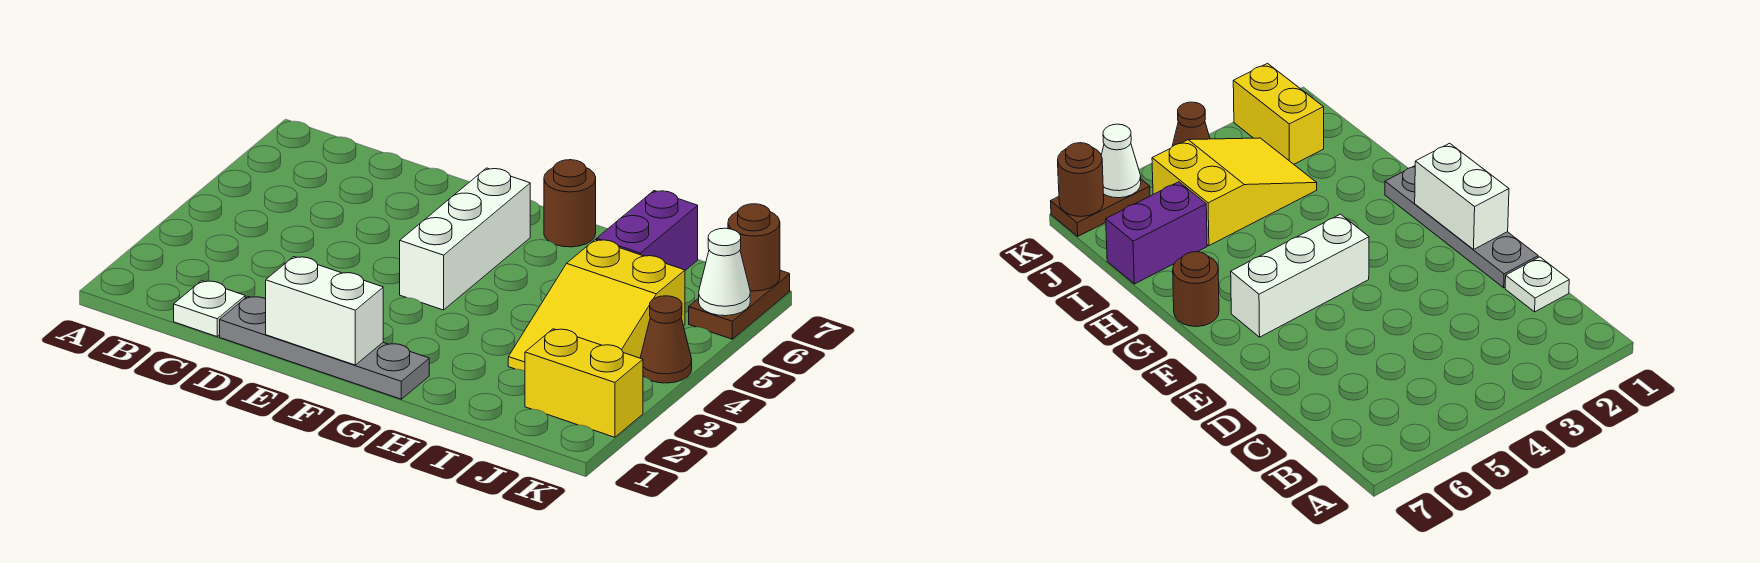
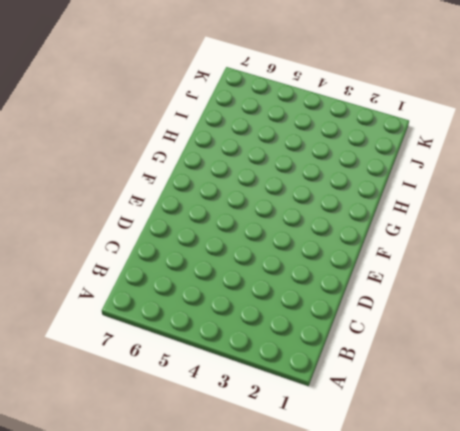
none -> white plate C1 level 1
none -> grey plate D1:G1 level 1
none -> white brick F4:F6 level 1

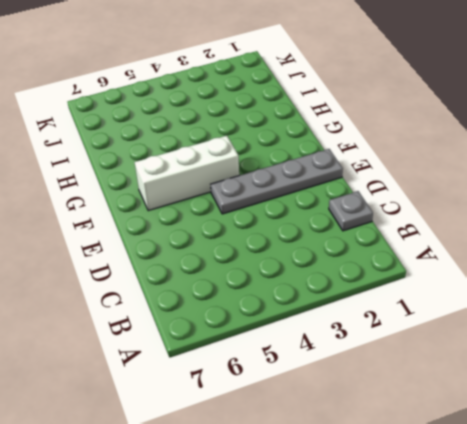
grey plate C1 level 1 -> white plate C1 level 1
grey plate E1:E4 level 1 -> grey plate D1:G1 level 1
none -> brown round brick G7 level 1
none -> yellow slope I3:J5 level 1 top 5
none -> purple brick I6:I7 level 1

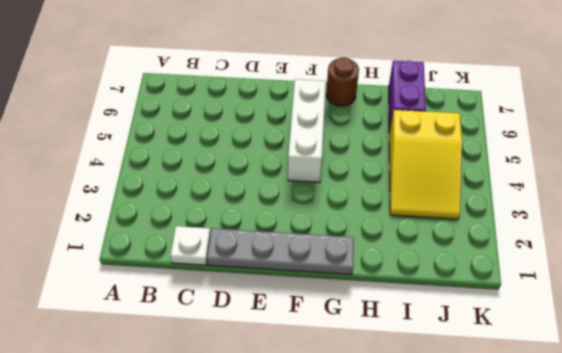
none -> yellow brick J2:K2 level 1
none -> brown cone K4 level 1
none -> brown plate K6:K7 level 1

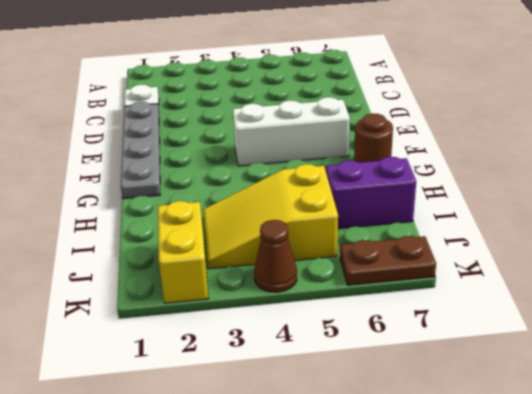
none -> white brick E1:F1 level 2
none -> white cone K6 level 2
none -> brown round brick K7 level 2

